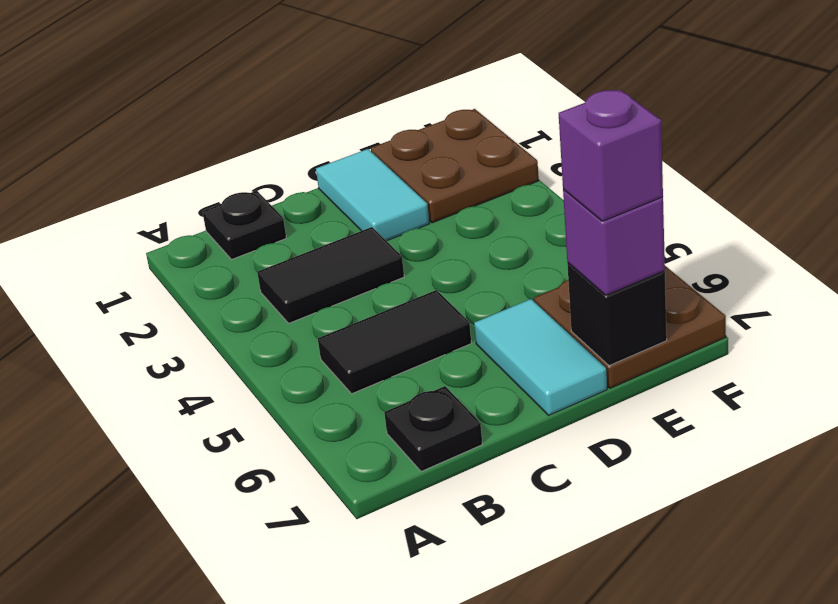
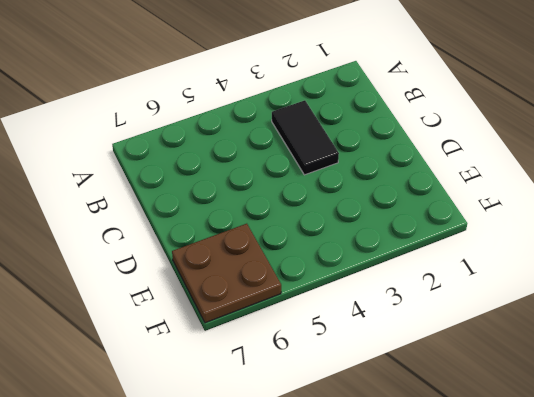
none -> black plate B1 level 1
none -> black tile B5:C5 level 1

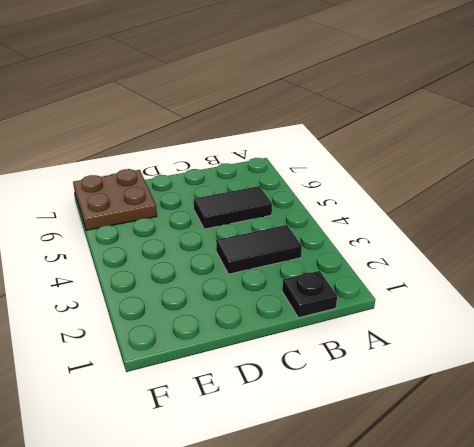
none -> black plate B7 level 1
none -> cyan tile D1:D2 level 1

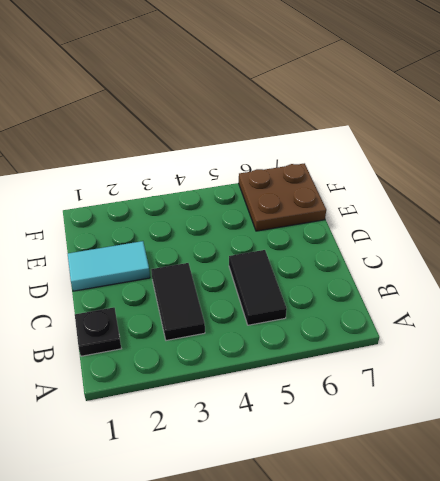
none -> black plate B7 level 1
none -> cyan tile D6:D7 level 1

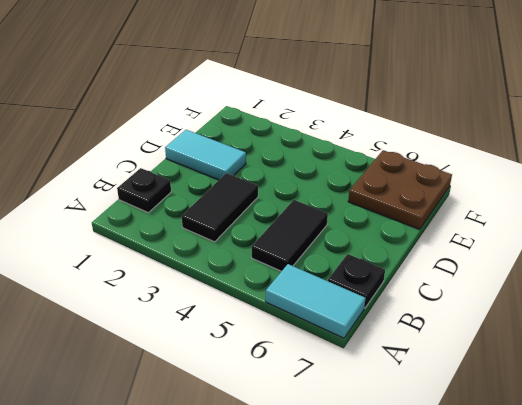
cyan tile A6:A7 level 1 -> cyan tile D6:D7 level 1
none -> brown plate E1:F2 level 1
none -> black brick E7 level 2

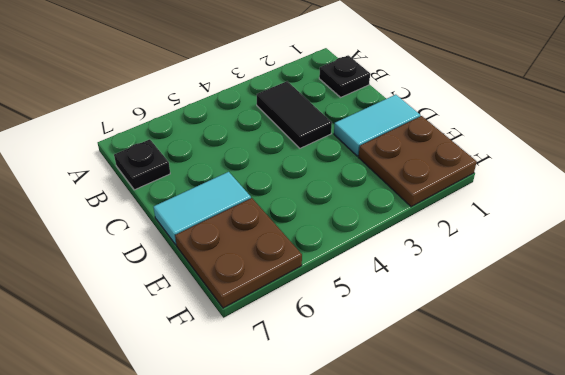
none -> black tile B5:C5 level 1
none -> black brick E7 level 2

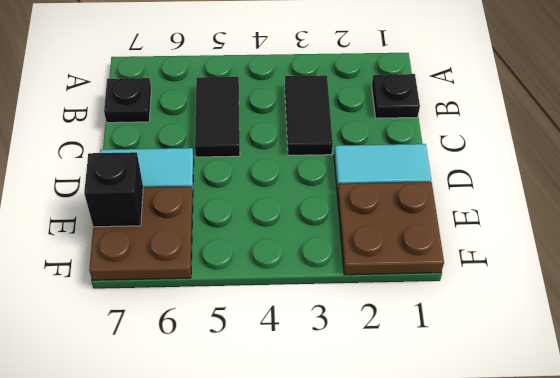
none -> purple brick E7 level 3
none -> purple brick E7 level 4

